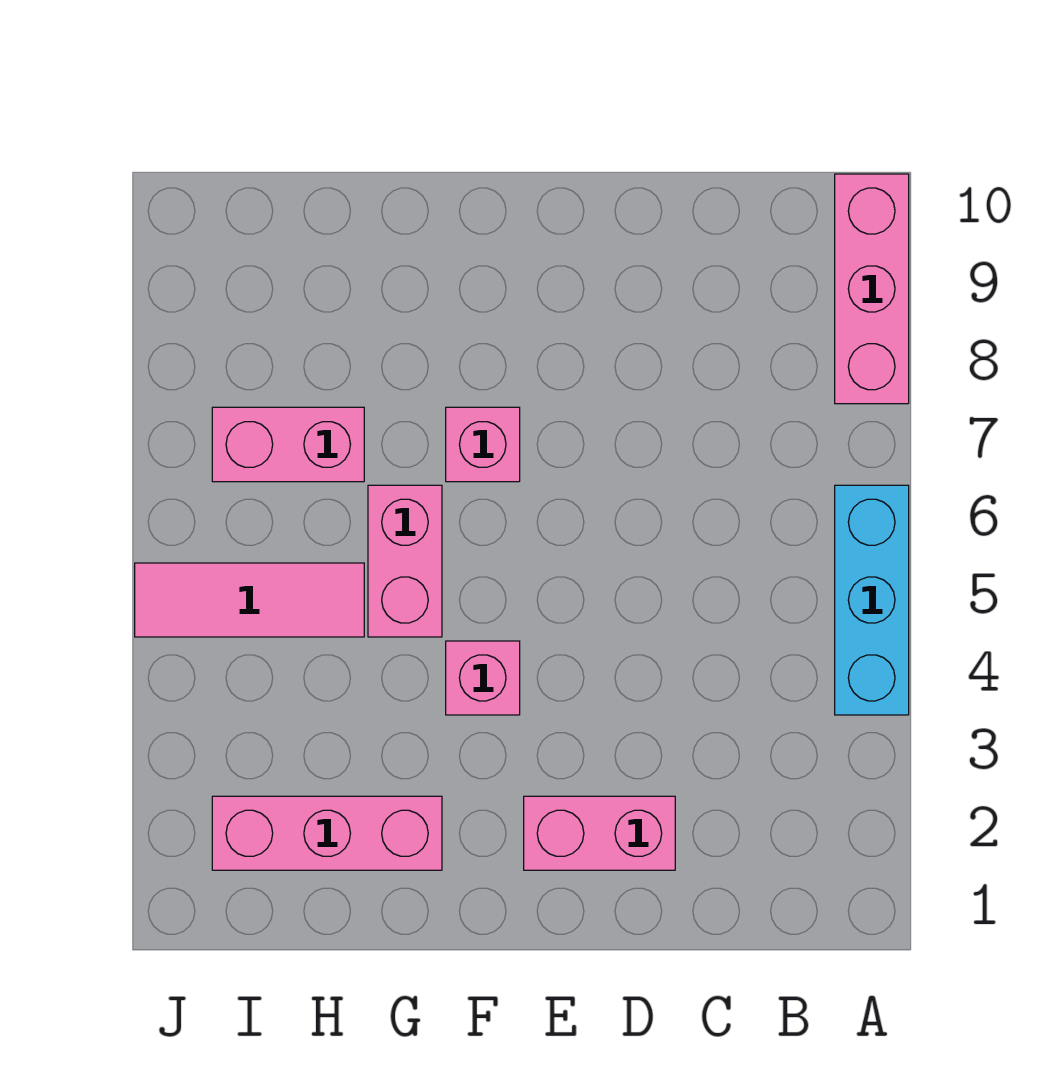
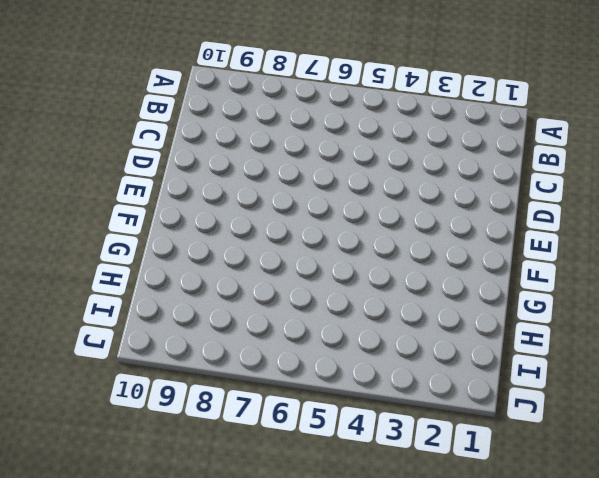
none -> cyan brick A4:A6 level 1
none -> pink brick A8:A10 level 1

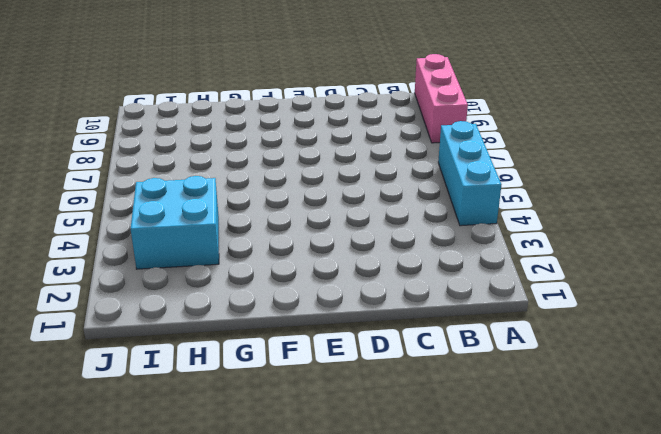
cyan brick H3:I4 level 1 -> none
none -> pink brick D2:E2 level 1
none -> pink brick F4 level 1

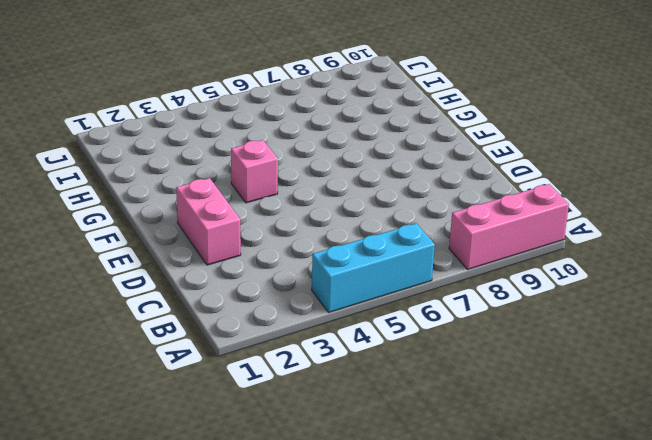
none -> pink brick F7 level 1
none -> pink brick G2:I2 level 1

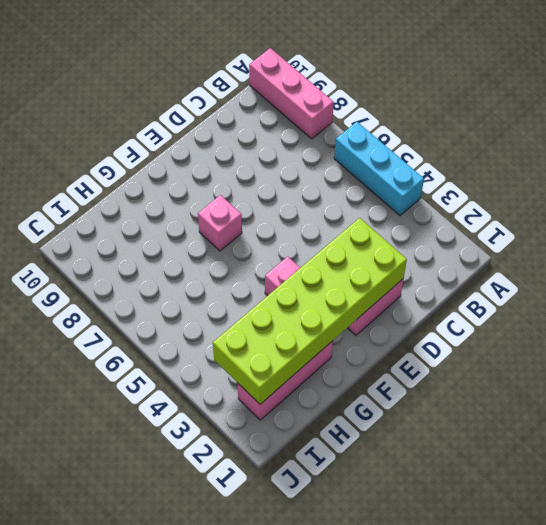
lime brick D2:I3 level 2 -> none
none -> pink brick G5:G6 level 1
none -> pink tile H5:J5 level 1

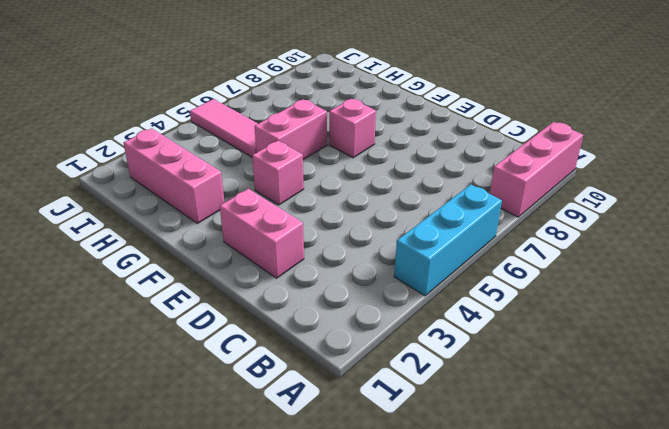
none -> pink brick H7:I7 level 1

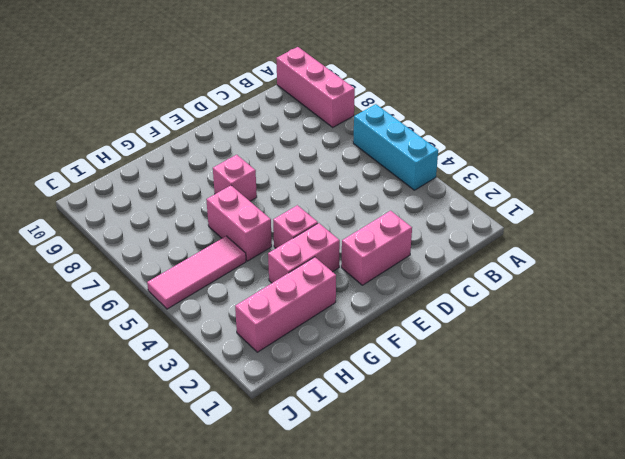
pink brick F3:G3 level 1 -> pink brick H7:I7 level 1

